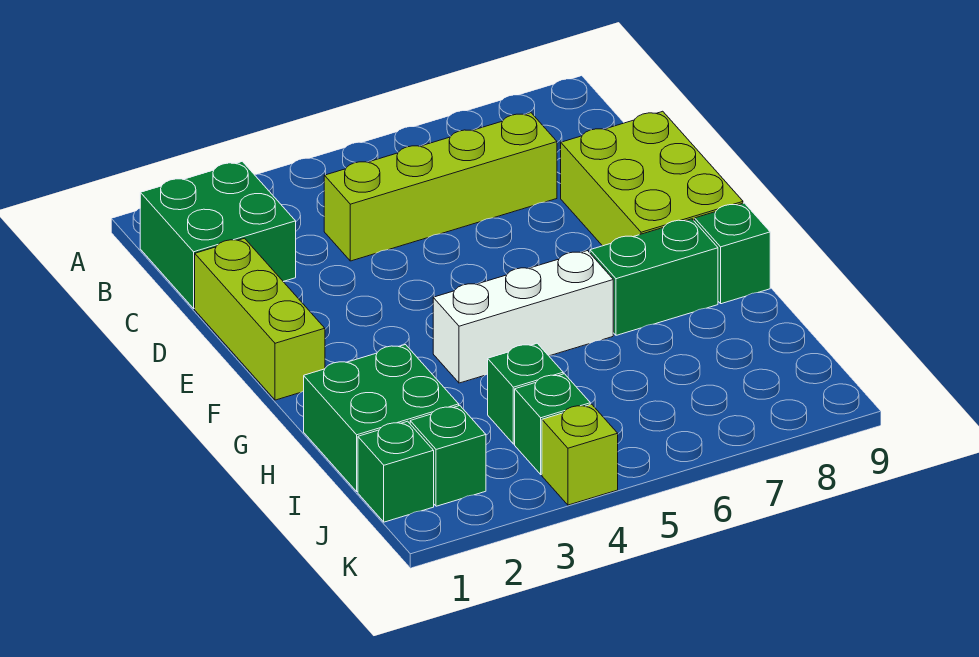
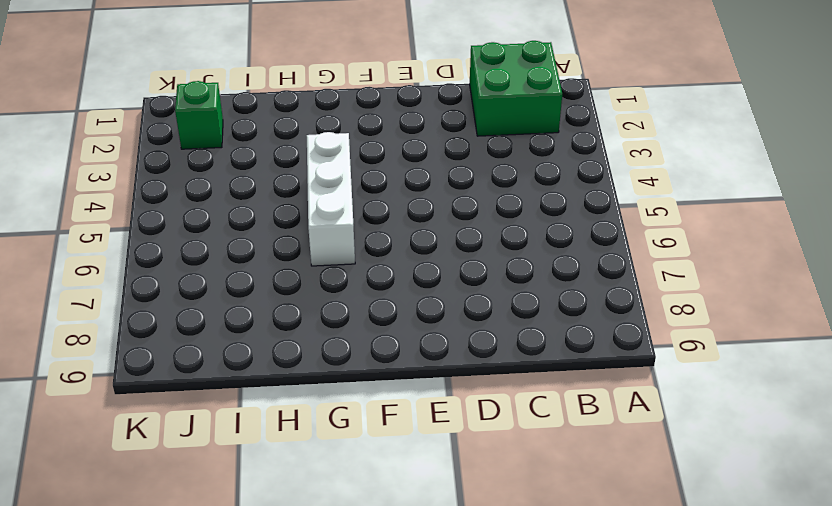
none -> lime brick C4:C7 level 1
none -> lime brick D1:F1 level 1
none -> lime brick D8:F9 level 1

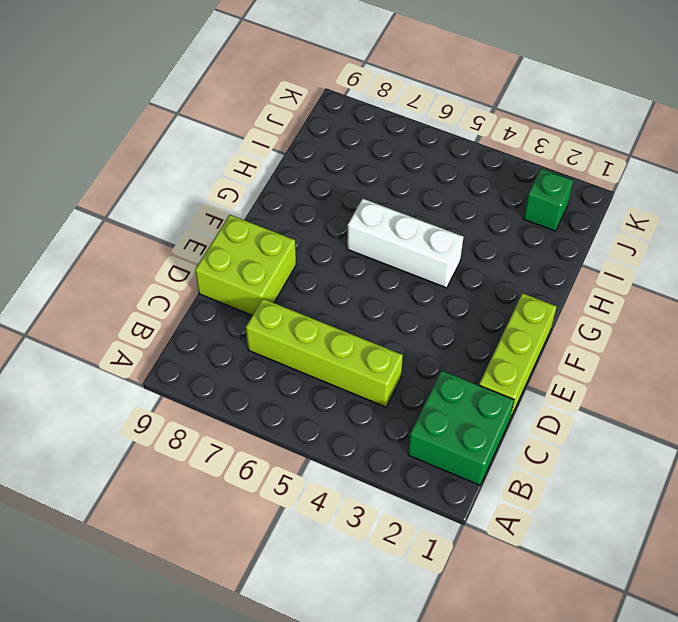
lime brick D8:E9 level 1 -> lime brick D8:F9 level 1
none -> green brick G7:G8 level 1
none -> green brick G9 level 1
none -> green brick H1:I2 level 1

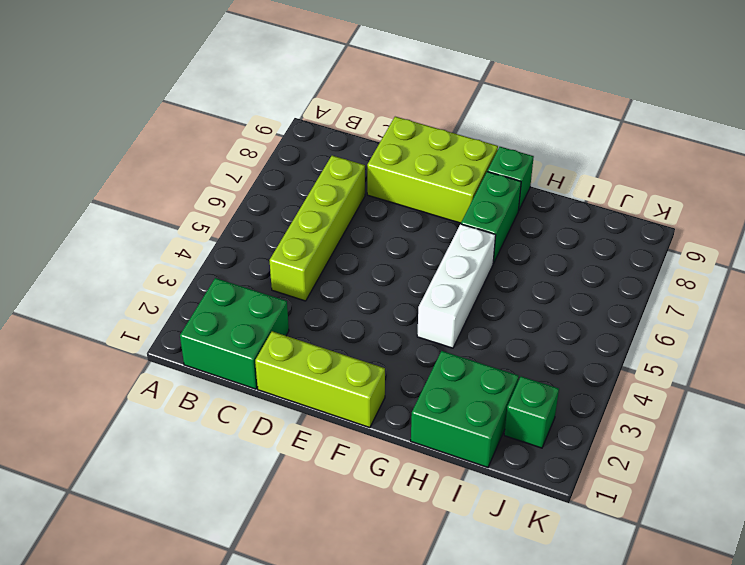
none -> green brick I4 level 1
none -> green brick J1 level 1
none -> green brick J4 level 1

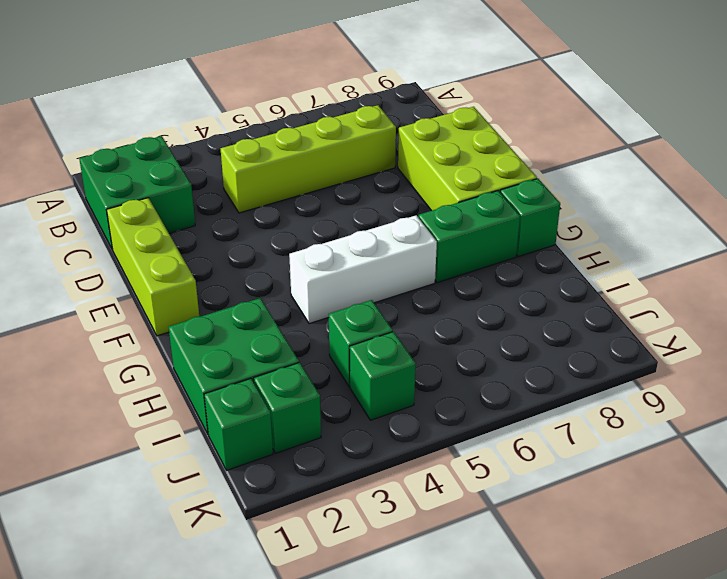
none -> lime brick K4 level 1

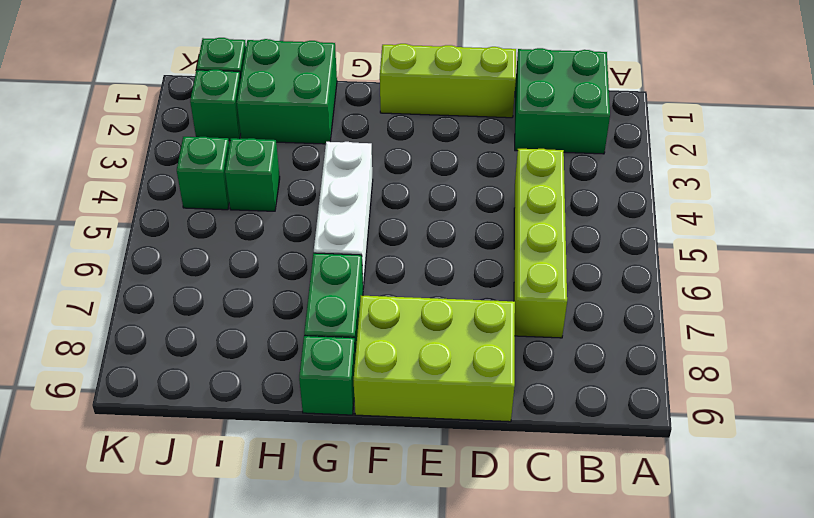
none -> lime brick K4 level 1

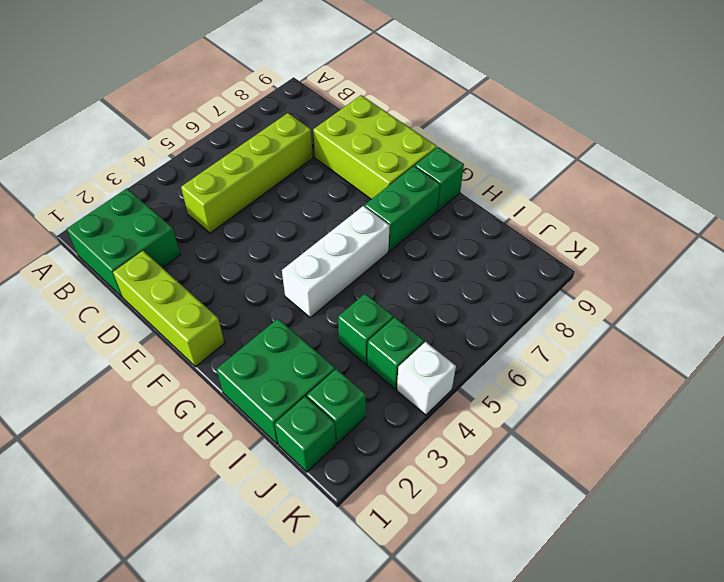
white brick K4 level 1 -> lime brick K4 level 1

